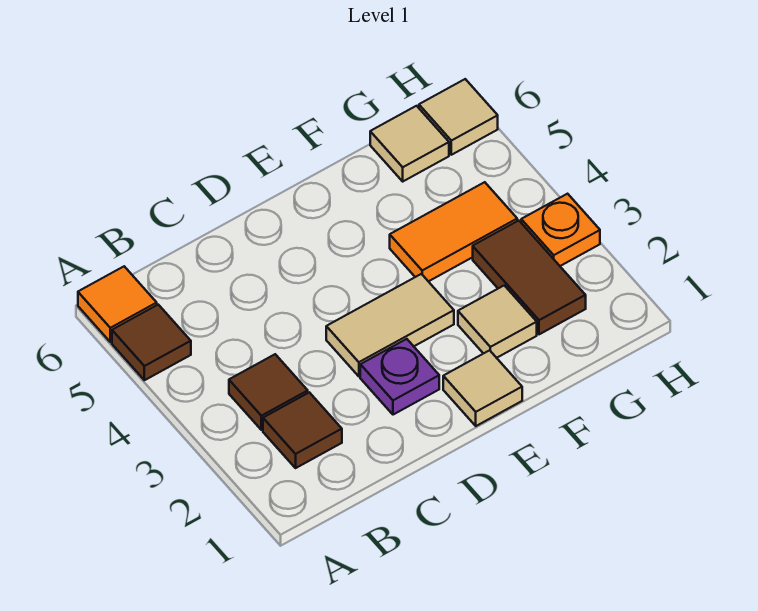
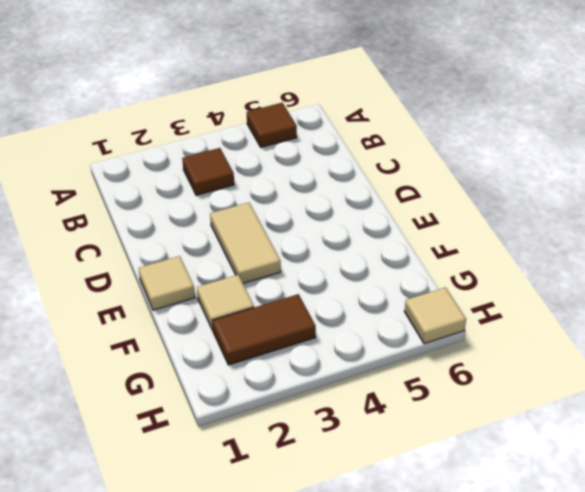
none -> orange tile A6 level 1
none -> brown tile B2 level 1
none -> purple plate D2 level 1

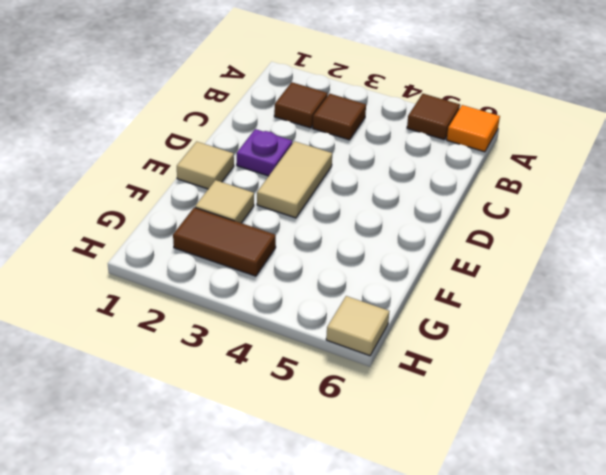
none -> orange tile F4:G4 level 1
none -> tan tile G6 level 1
none -> orange plate H3 level 1

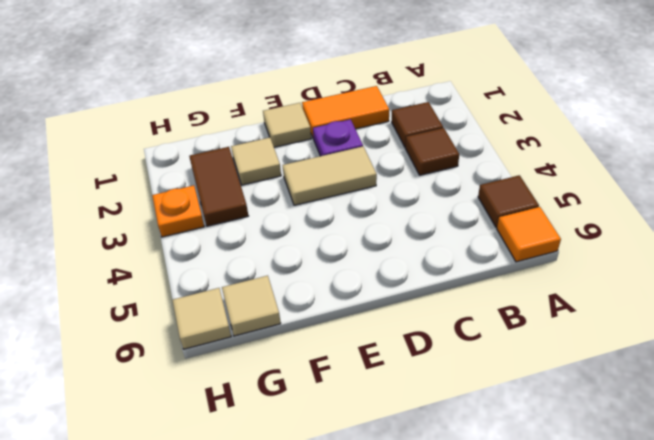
orange tile C1:D1 level 1 -> orange tile F4:G4 level 1

